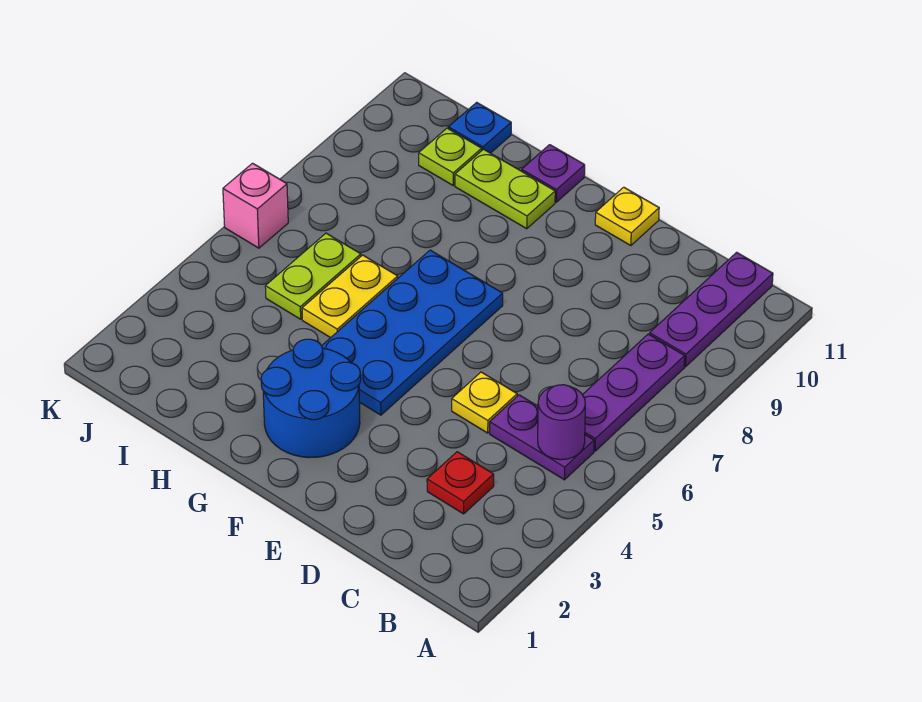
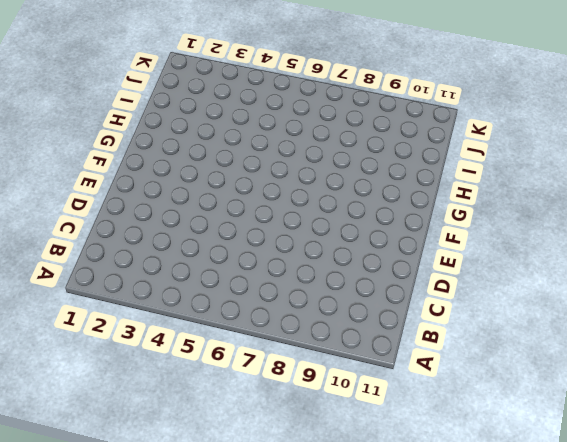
none -> purple plate B5:C5 level 1
none -> purple plate B6:B8 level 1
none -> purple plate B9:B11 level 1

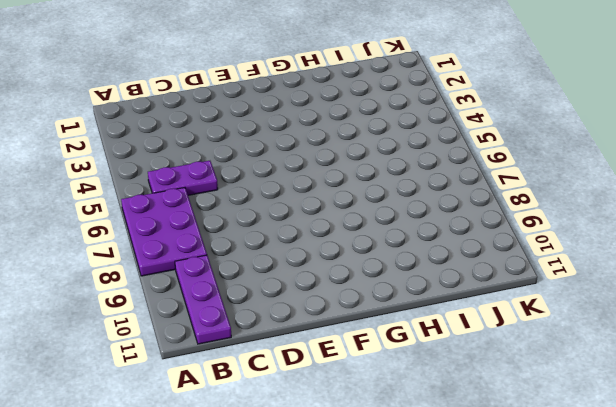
purple plate A6:B8 level 1 -> purple plate B6:B8 level 1
none -> red plate C3 level 1
none -> yellow plate D5 level 1
none -> yellow plate E11 level 1

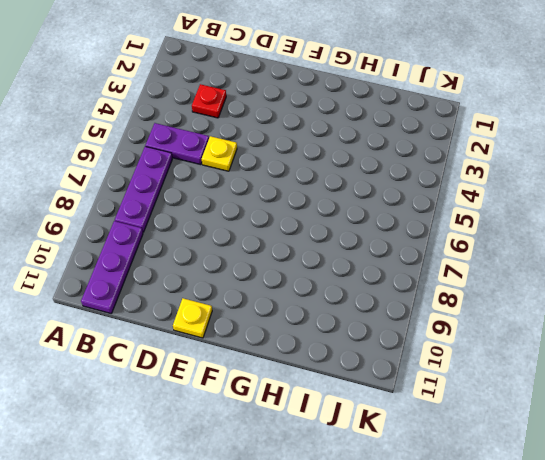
none -> blue round brick F2:G3 level 1
none -> blue plate F4:G7 level 1
none -> lime plate G10:H10 level 1

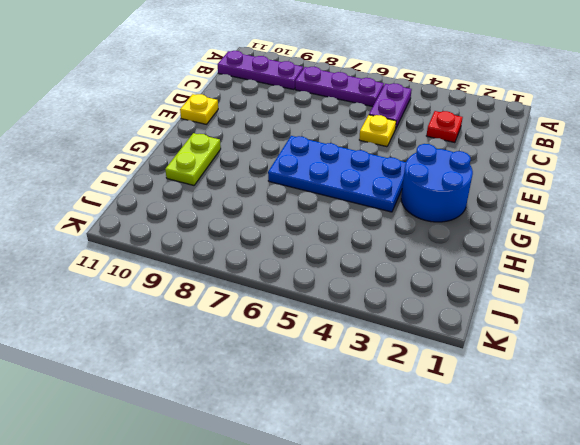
none -> purple plate G11 level 1
none -> yellow plate H5:H6 level 1
none -> lime plate I5:I6 level 1

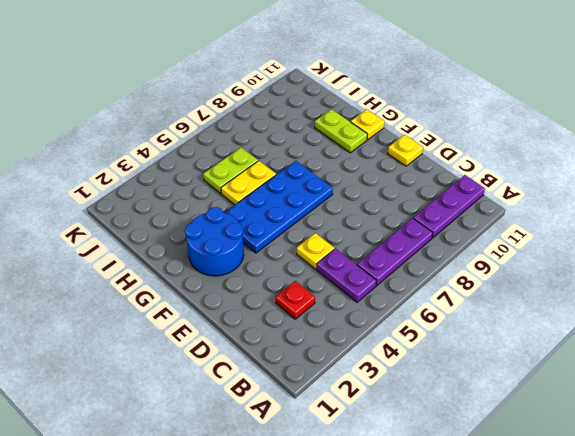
yellow plate G11 level 1 -> purple plate G11 level 1
none -> lime plate I10 level 1
none -> blue plate I11 level 1
none -> pink brick K6 level 1

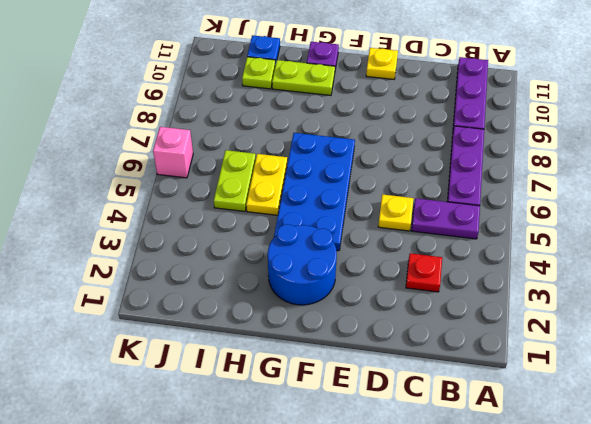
none -> purple round brick B5 level 2

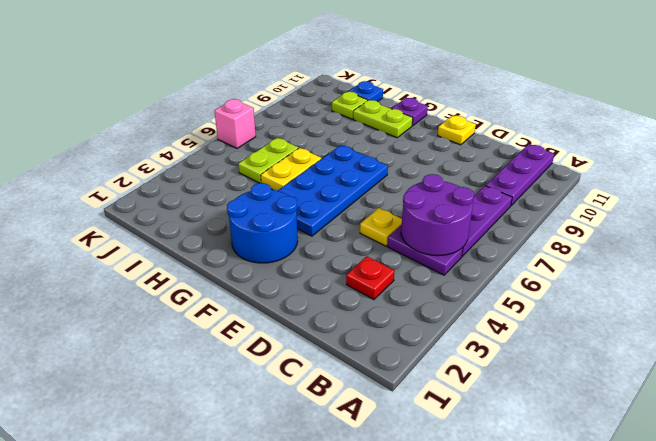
purple round brick B5:C6 level 2 -> purple round brick B5 level 2

